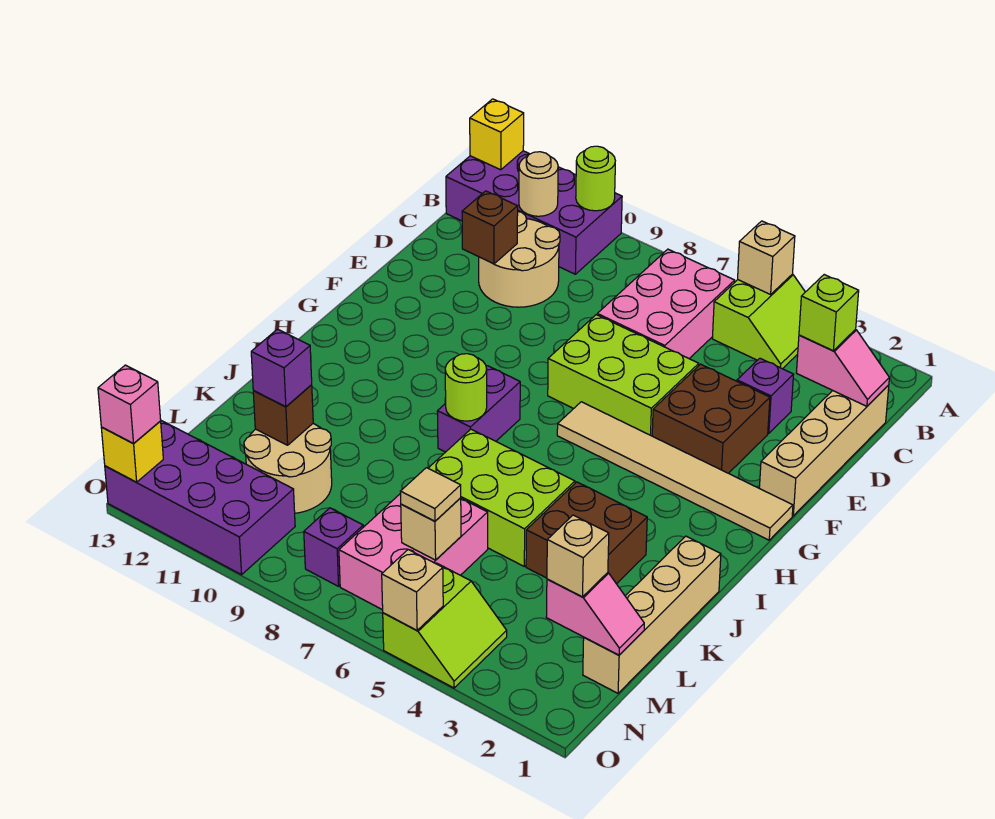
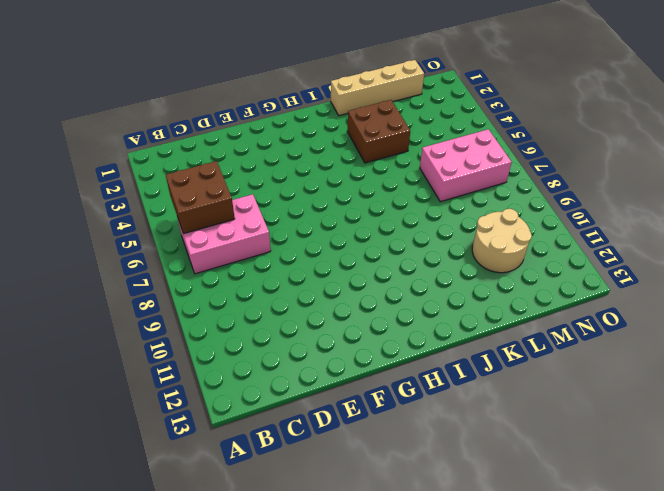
brown brick B5:C6 level 2 -> brown brick E3:F4 level 1
none -> lime slope A4:B5 level 1 top 5
none -> purple brick A10:B13 level 1
none -> tan brick C1:F1 level 1
none -> tan round brick C10:D11 level 1

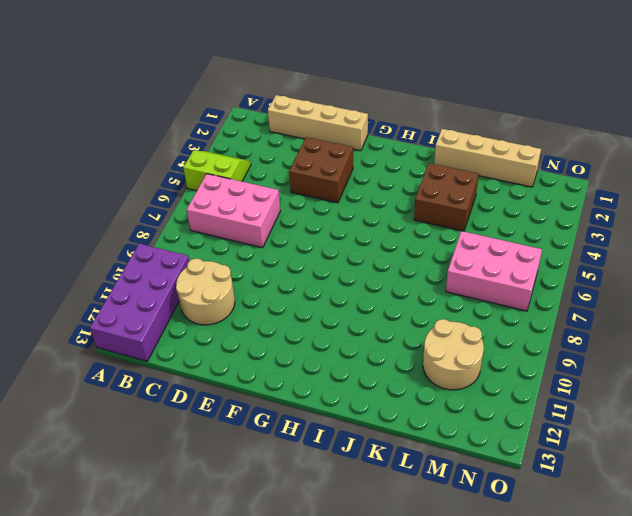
none -> purple brick D3 level 1
none -> lime brick E5:F7 level 1
none -> tan tile G1:G6 level 1
none -> purple brick H8:I8 level 1

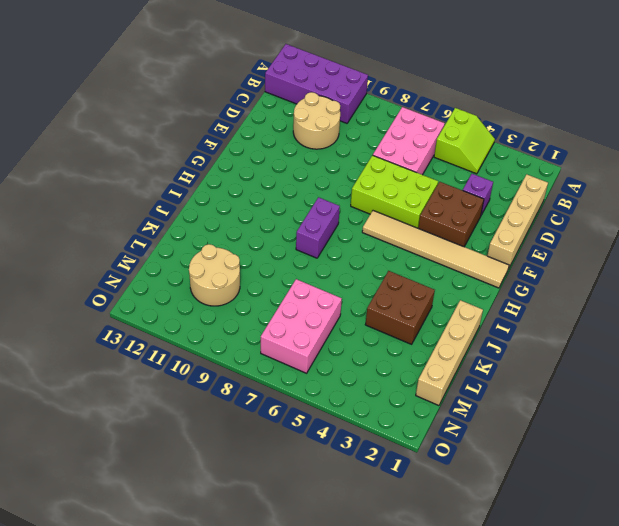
none -> lime brick J5:K7 level 1
none -> lime slope N4:O5 level 1 top 5
none -> purple brick N8 level 1
none -> purple brick N10:O13 level 1

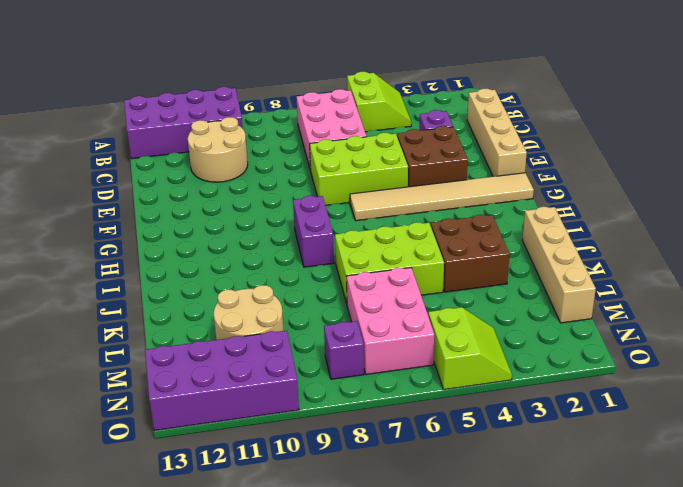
none -> tan brick A5 level 2
none -> lime round brick A10 level 2
none -> yellow brick A13 level 2
none -> tan round brick B11 level 2

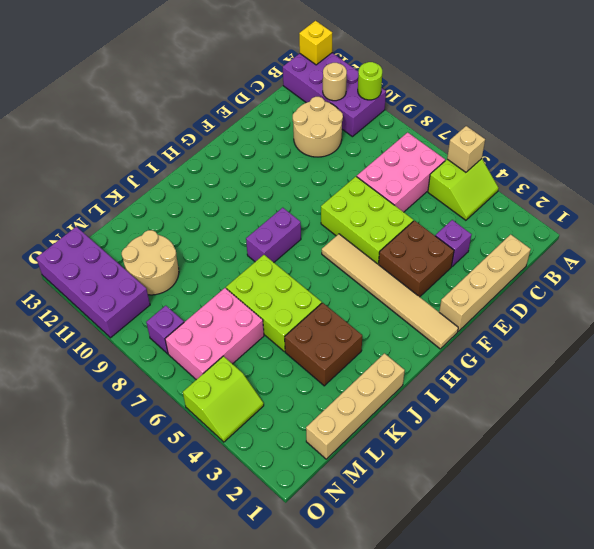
none -> pink slope C1:C2 level 2 top 2
none -> brown brick D11 level 2
none -> lime round brick I8 level 2
none -> brown brick L11 level 2

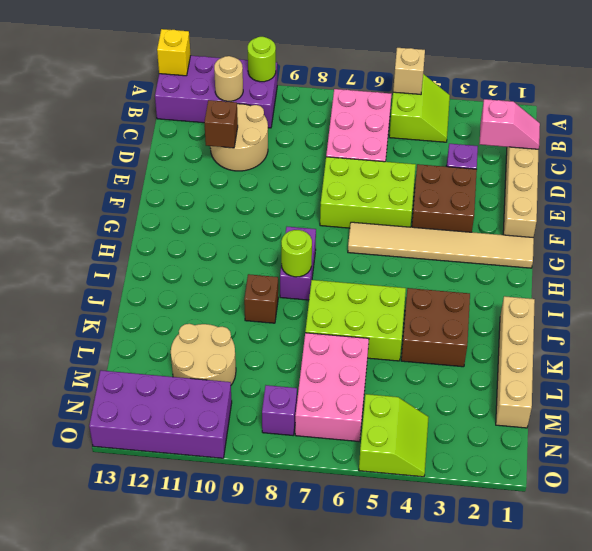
brown brick J9 level 1 -> brown brick L11 level 2
none -> pink slope M1:M2 level 2 top 2
none -> tan brick M6 level 2
none -> tan brick O5 level 2
none -> yellow brick O13 level 2

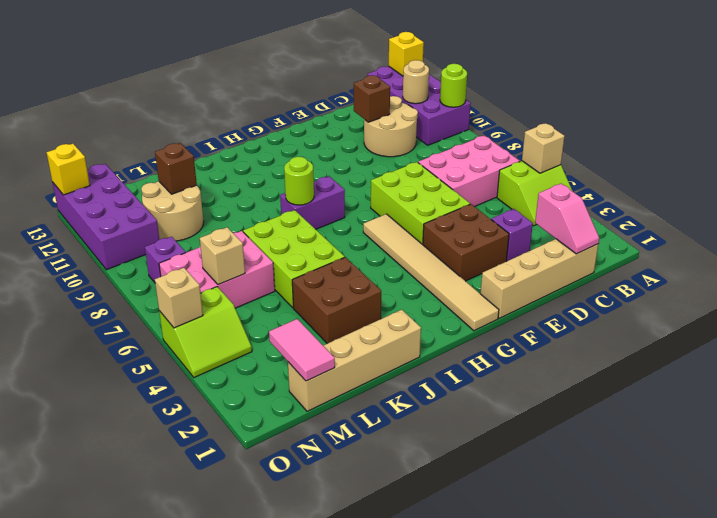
pink tile M1:M2 level 2 -> pink slope M1:M2 level 2 top 2
none -> lime brick C2 level 3
none -> purple brick L11 level 3
none -> tan brick M2 level 3
none -> tan tile M6 level 3

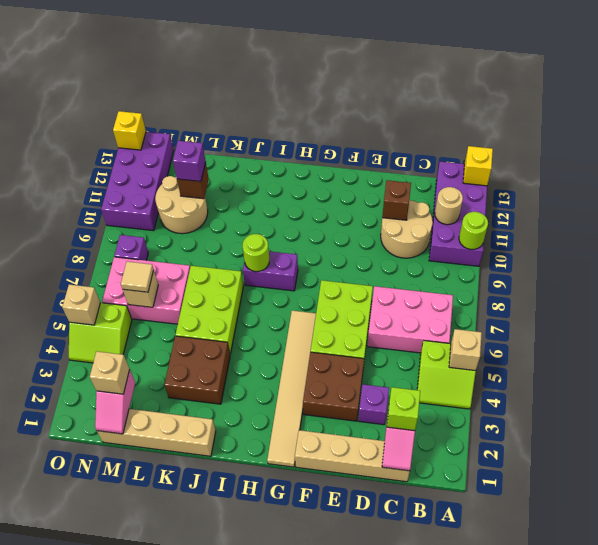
none -> pink brick O13 level 3

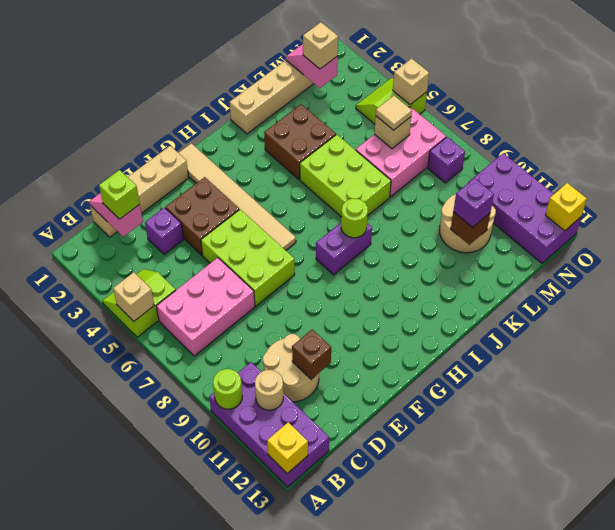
none -> pink brick O13 level 3

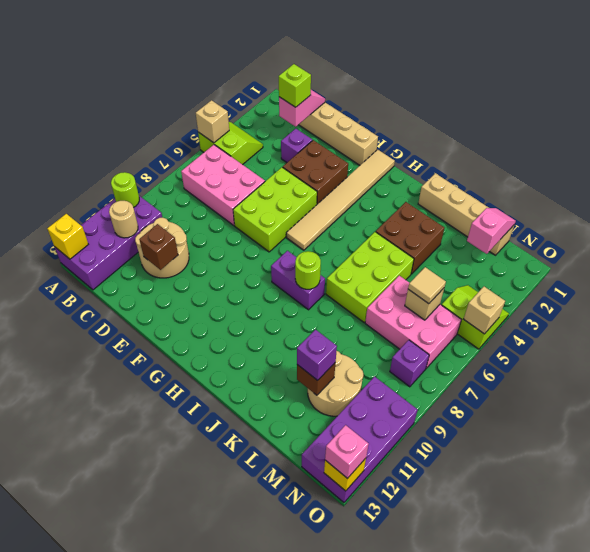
none -> tan brick M2 level 3

